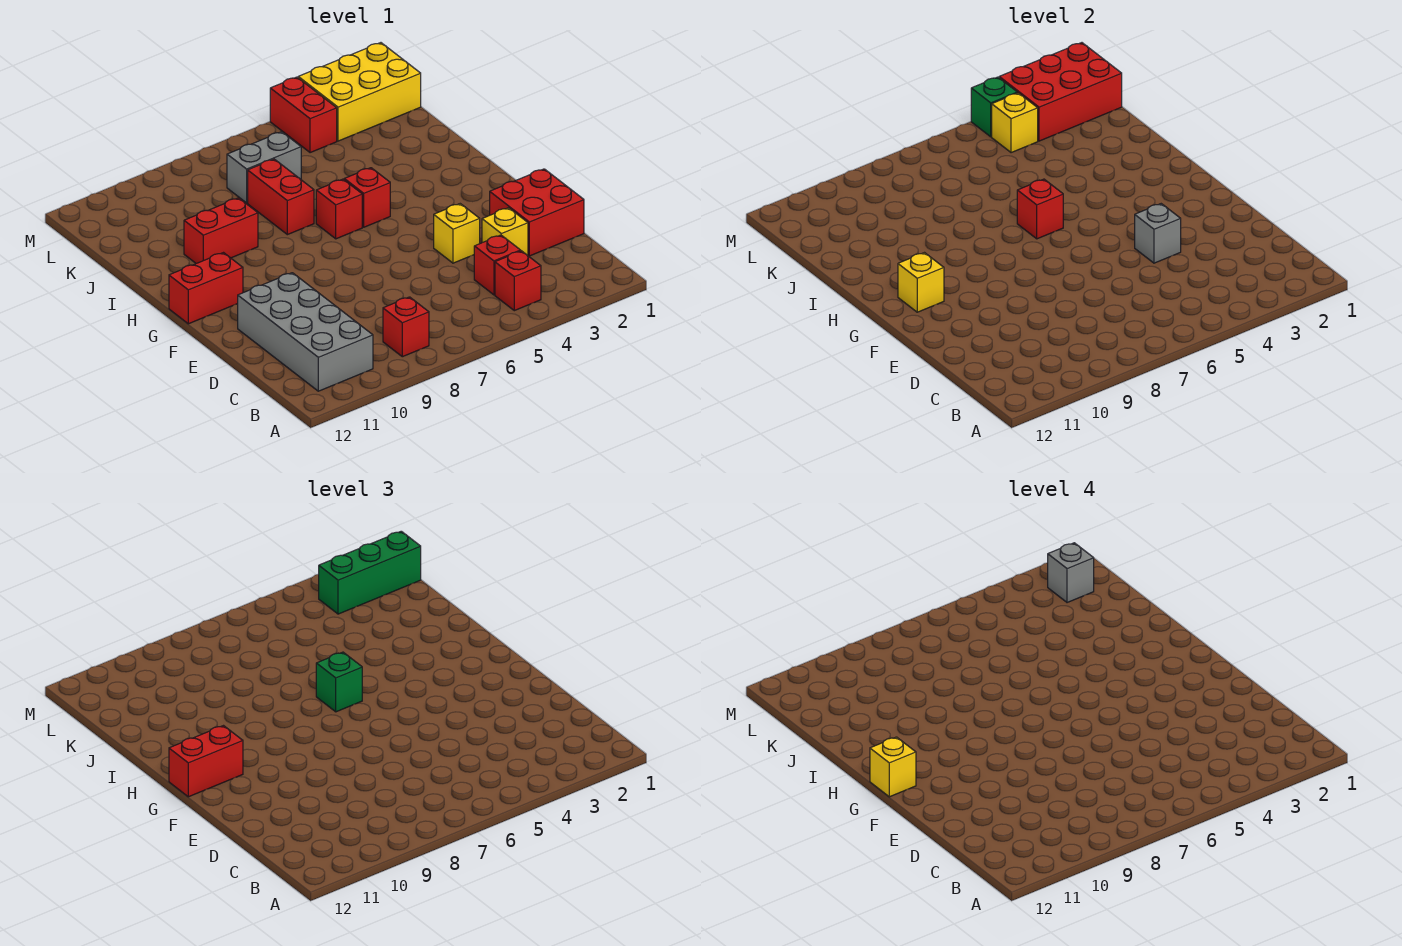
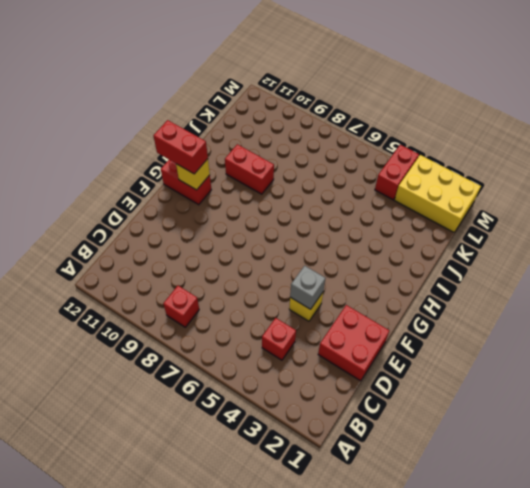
none -> red brick B4 level 1
none -> grey brick B10:E11 level 1
none -> yellow brick D3 level 1

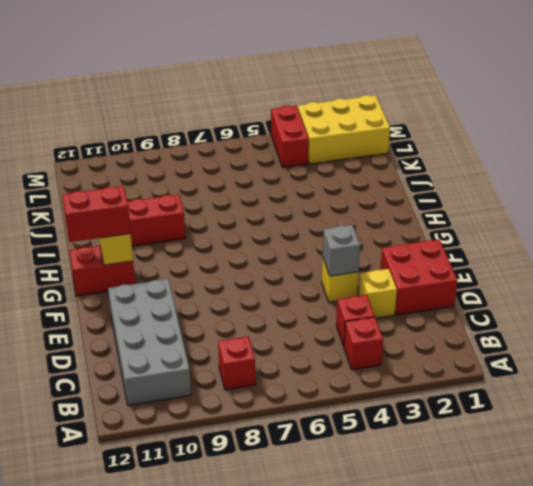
none -> red brick H5 level 1
none -> red brick H6 level 1
none -> red brick I7:J7 level 1

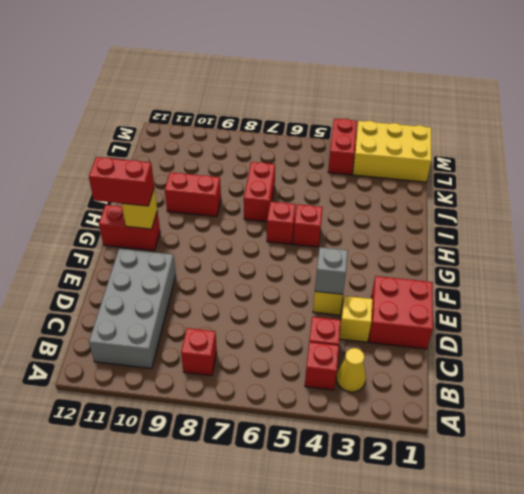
yellow cone B3 level 1 -> none
none -> grey brick K6:K7 level 1
none -> red brick H6 level 2
none -> red brick L1:M3 level 2

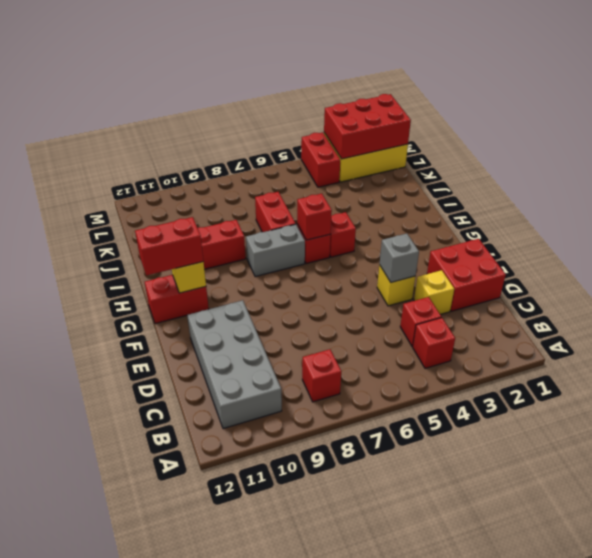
grey brick H7:H8 level 1 -> grey brick K6:K7 level 1
none -> yellow brick L4 level 2
none -> green brick M4 level 2
none -> green brick H6 level 3

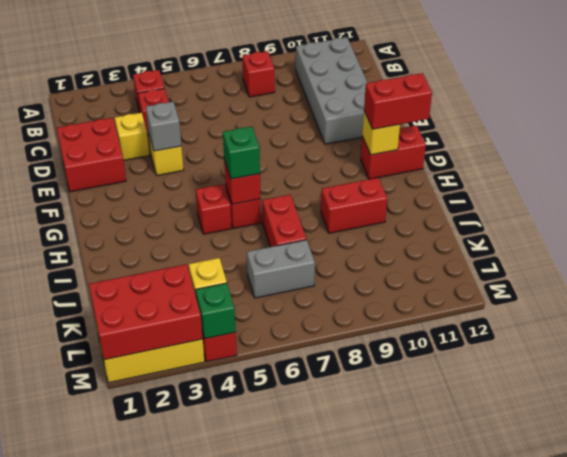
none -> green brick L1:L3 level 3
none -> yellow brick G12 level 4
none -> grey brick L2 level 4

